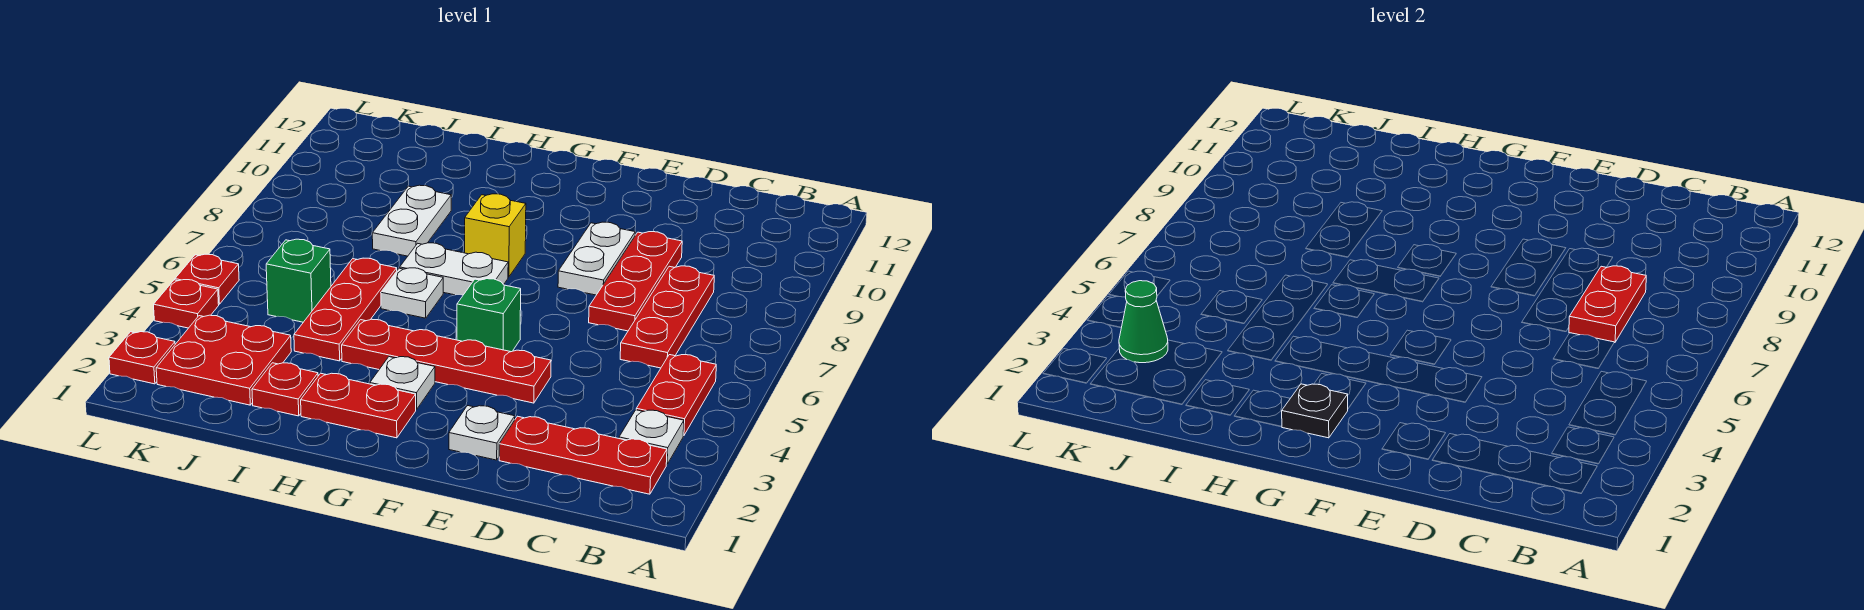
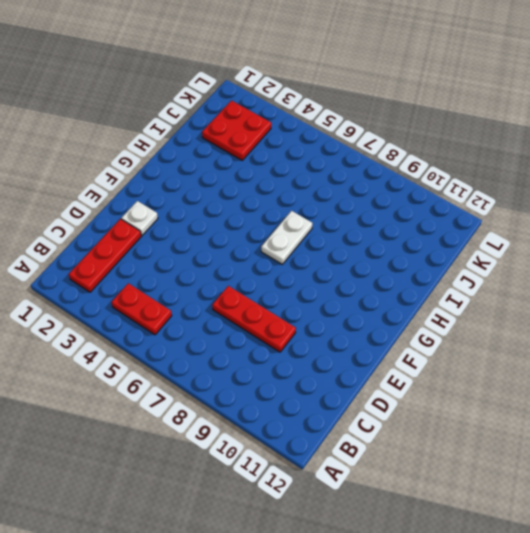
none -> white plate B3 level 1
none -> red plate C6:C8 level 1
none -> red plate E4:H4 level 1

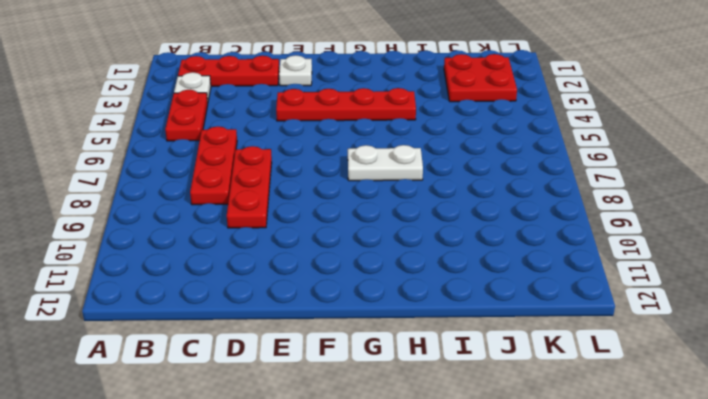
none -> white plate E8:E9 level 1
none -> green brick F5 level 1
none -> red plate G2:H2 level 1

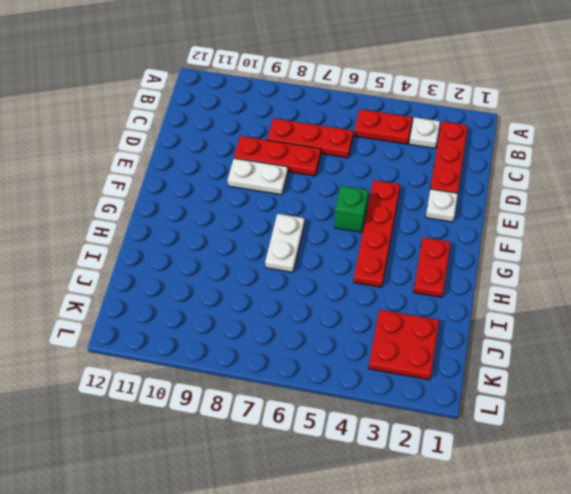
none -> white plate G3 level 1
none -> yellow brick G8 level 1
none -> white plate H6 level 1

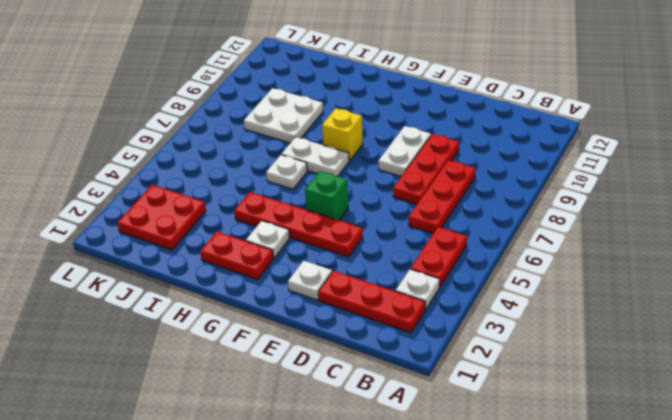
white plate I8:J9 level 1 -> white plate I8:I9 level 1
none -> red plate I2 level 1
none -> red plate I4:I6 level 1
none -> green brick J5 level 1

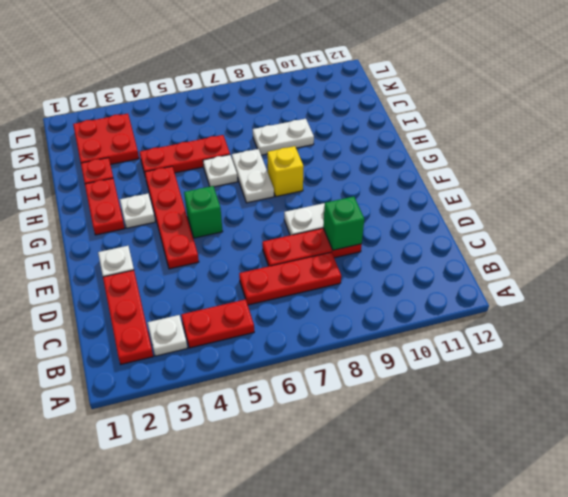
green brick D9 level 2 -> green brick J5 level 1
none -> red plate L2 level 1
none -> red plate L4 level 1
none -> red plate L5 level 1

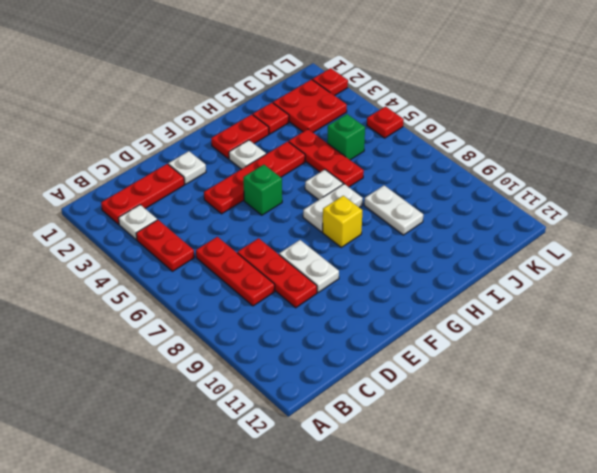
none -> red plate L4 level 1
none -> red plate C7:C8 level 2
none -> black plate G2 level 2

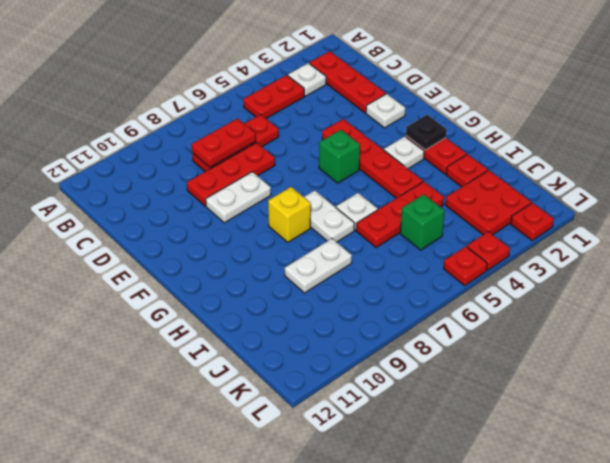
none -> green cone K3 level 2

